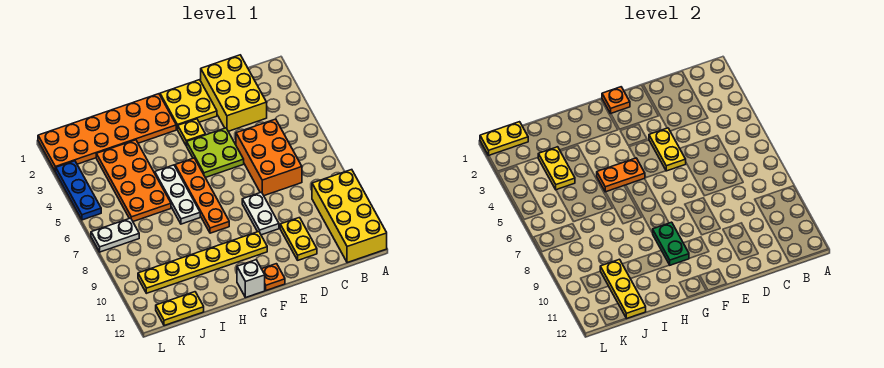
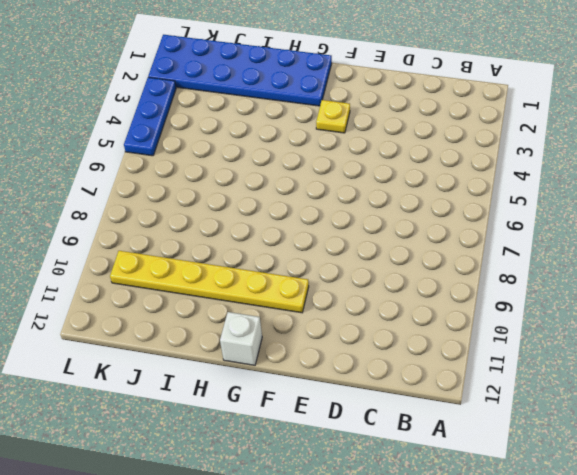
blue plate G1:L2 level 1 -> orange plate G1:L2 level 1
none -> yellow brick A9:B12 level 1
none -> yellow brick C1:D3 level 1
none -> orange brick C5:D7 level 1

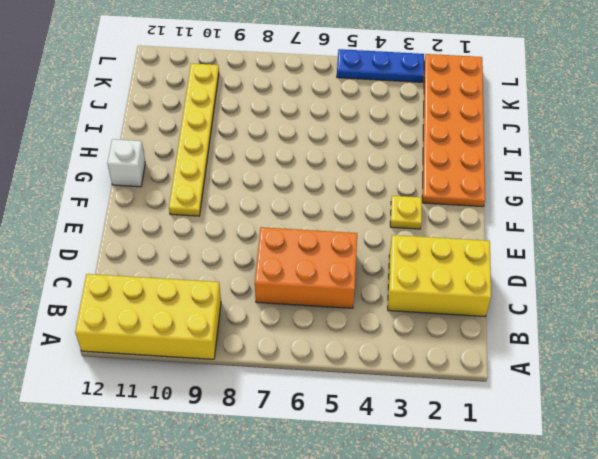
none -> yellow plate D10:D11 level 1
none -> yellow plate E1:F2 level 1
none -> lime plate E4:F5 level 1

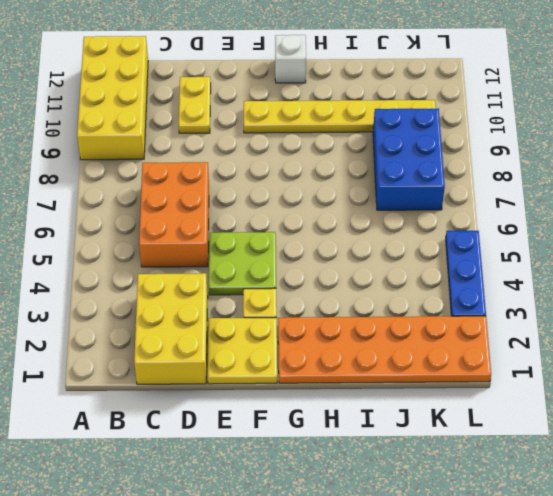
blue brick J7:K9 level 1 -> white plate K7:L7 level 1
none -> white plate E8:E9 level 1
none -> orange plate F12 level 1
none -> orange plate G5:G8 level 1

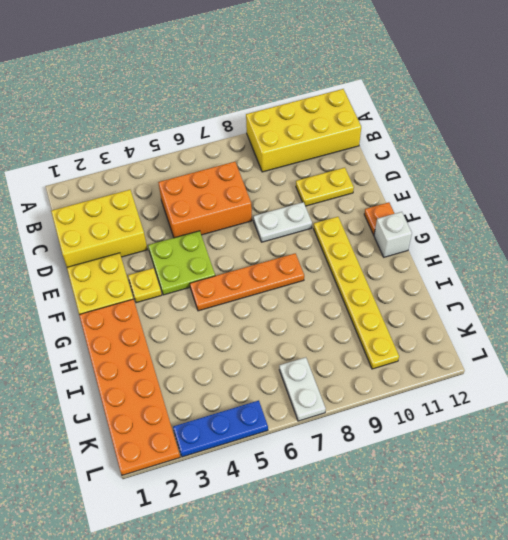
none -> white plate H5:H7 level 1
none -> orange plate I3:J6 level 1
none -> yellow plate J12:K12 level 1

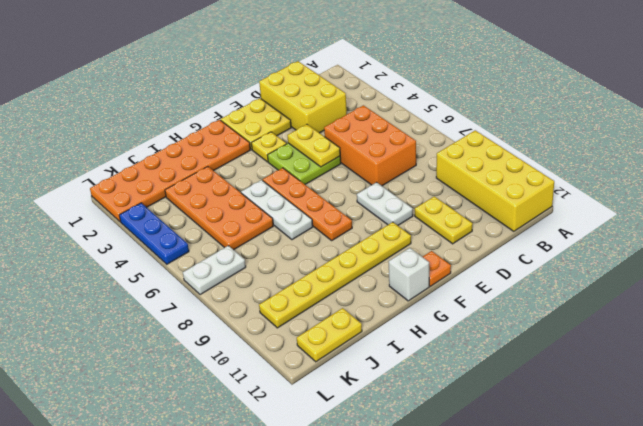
none -> orange plate F1 level 2
none -> orange plate G5:H5 level 2
none -> green plate G9:G10 level 2

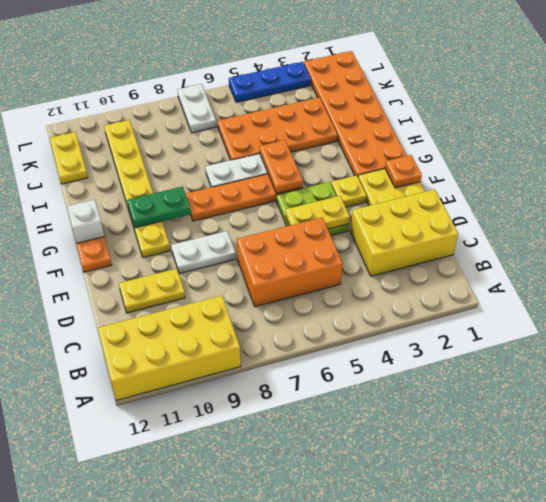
none -> yellow plate J3:J4 level 2
none -> yellow plate J10:J12 level 2
none -> yellow plate K1:L1 level 2

